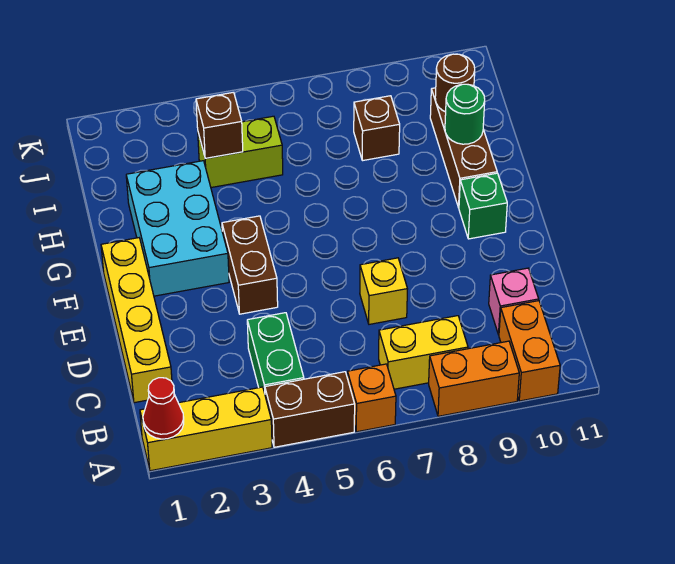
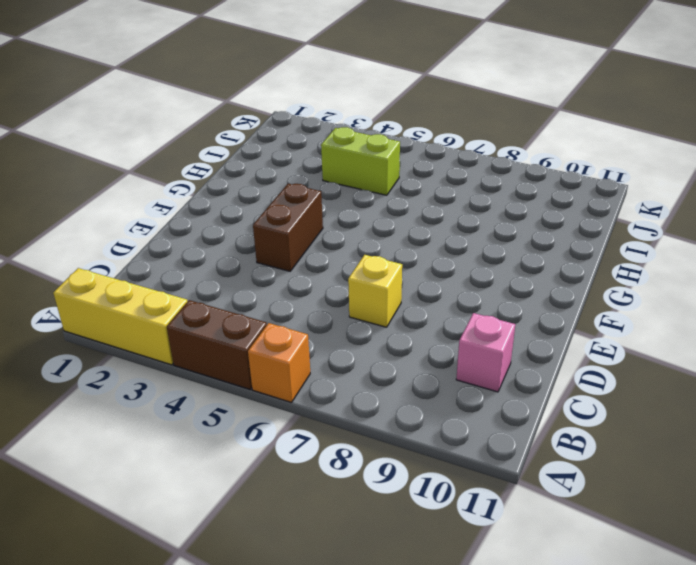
none -> orange brick A8:A9 level 1
none -> orange brick A10:B10 level 1
none -> green brick B4:C4 level 1

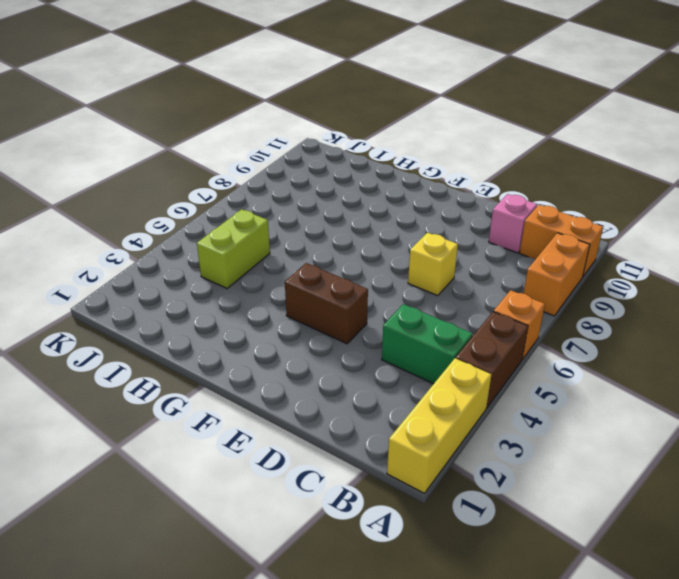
none -> yellow brick B7:B8 level 1
none -> yellow brick C1:F1 level 1
none -> cyan brick F2:H3 level 1

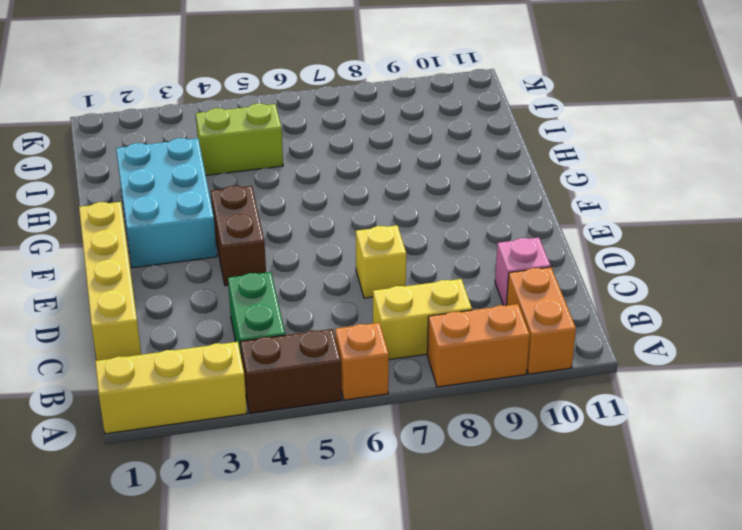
none -> green brick F10 level 1
none -> brown brick G10:I10 level 1
none -> brown brick I8 level 1

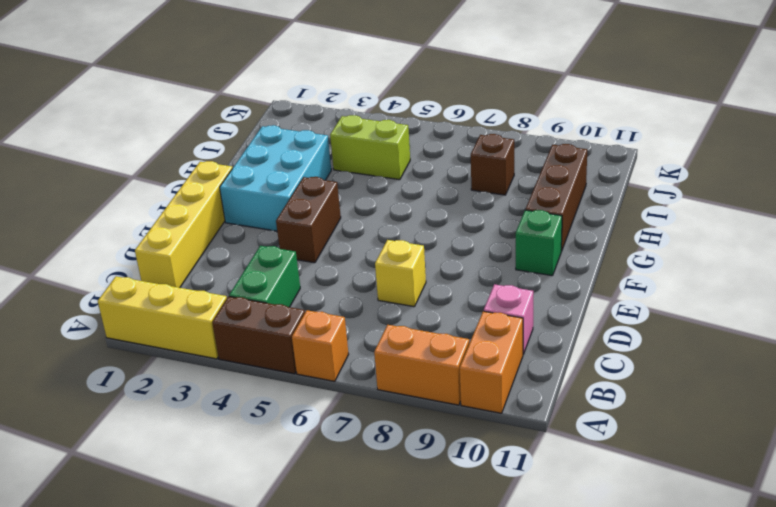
none -> yellow brick B7:B8 level 1
none -> red cone A1 level 2
none -> green round brick H10 level 2

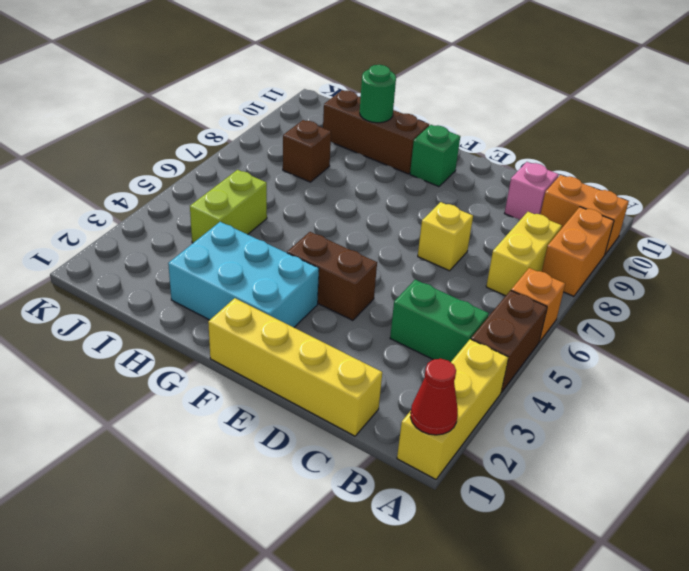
none -> brown brick I4 level 2
none -> brown round brick I10 level 2

